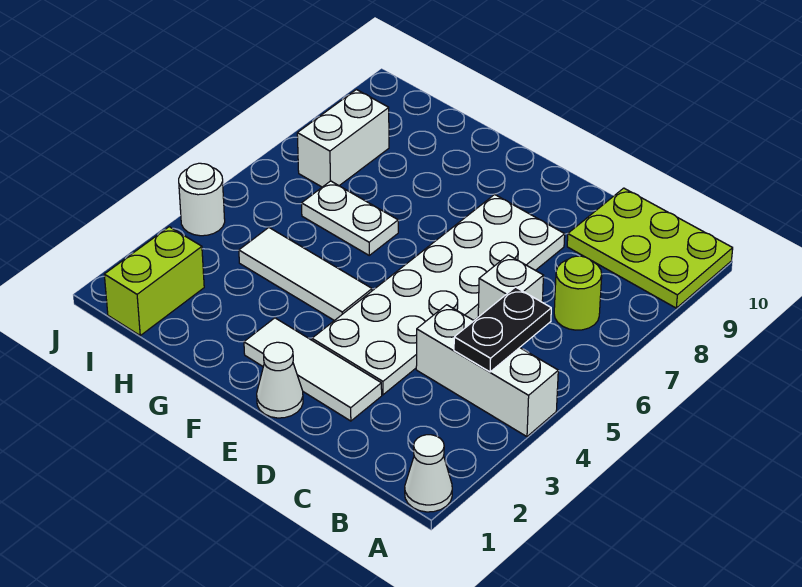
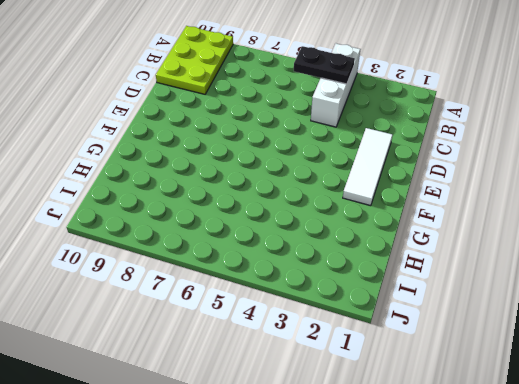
none -> white cone A1 level 1
none -> lime round brick B7 level 1
none -> white brick C6 level 1

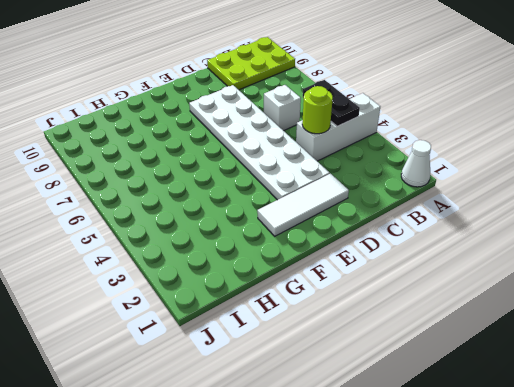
lime round brick C4 level 2 -> lime round brick B7 level 1
none -> white cone E1 level 1
none -> white tile F4:H4 level 1
none -> white plate G6:H6 level 1

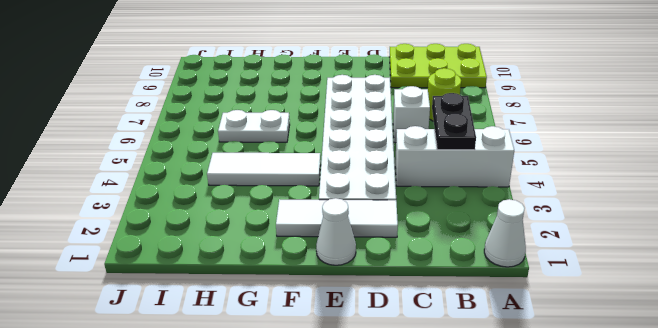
none -> lime brick I1:I2 level 1
none -> white brick I7:I8 level 1
none -> white round brick J4 level 1

